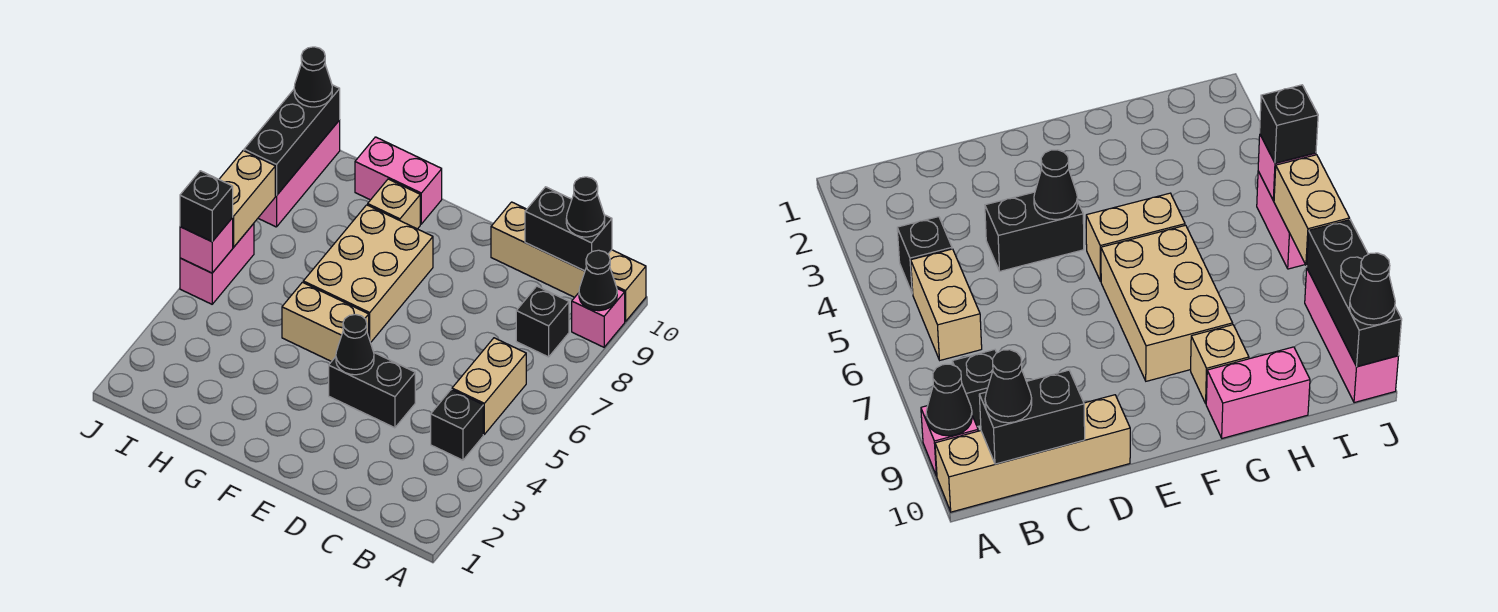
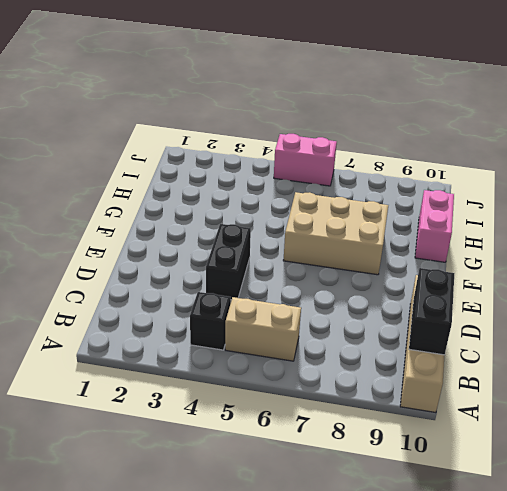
none -> pink brick A9 level 1
none -> black brick B8 level 1
none -> tan brick F5:G5 level 1

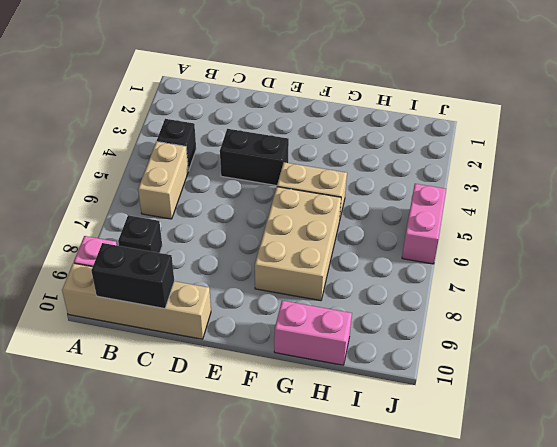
none -> tan brick G9 level 1
none -> pink brick J8:J10 level 1
none -> black cone A9 level 2

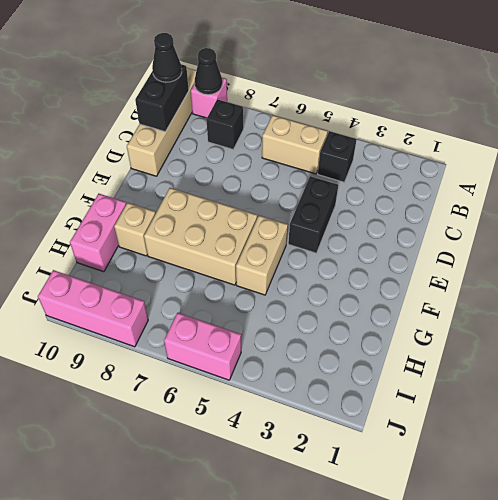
none -> black cone E4 level 2
none -> pink brick J5 level 2
none -> tan brick J6:J7 level 2

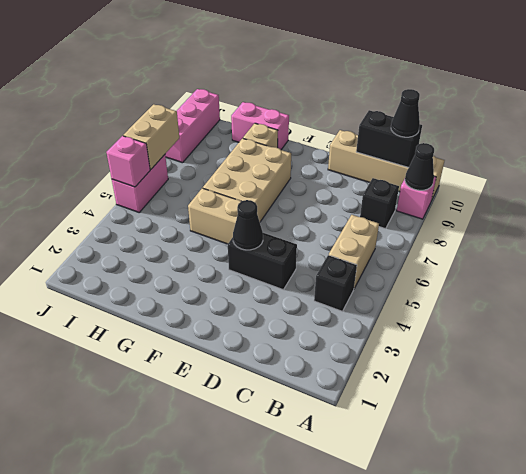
none -> black brick J8:J10 level 2
none -> black brick J5 level 3
none -> black cone J10 level 3

